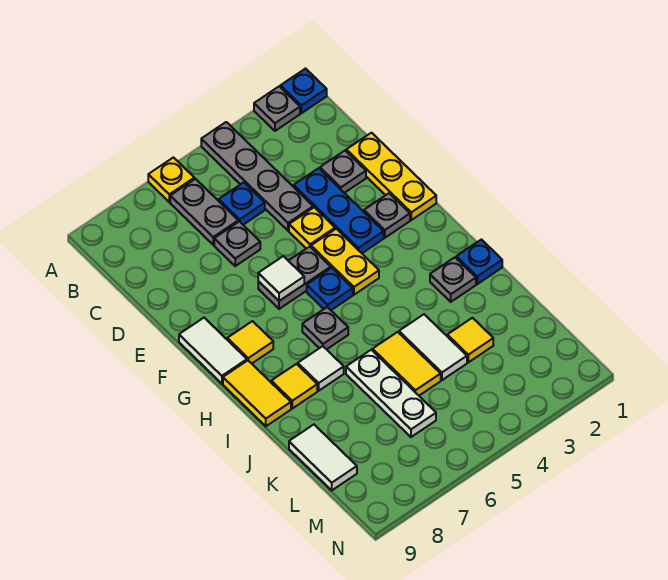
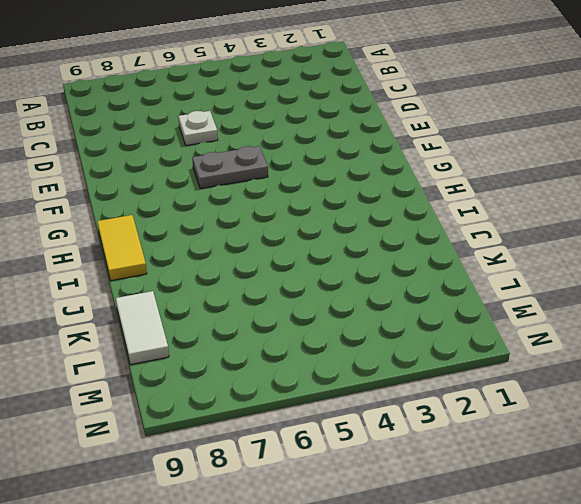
white plate D6 level 1 -> grey plate D6 level 1
none -> blue plate A1 level 1
none -> grey plate A2 level 1
none -> grey plate A4:D4 level 1

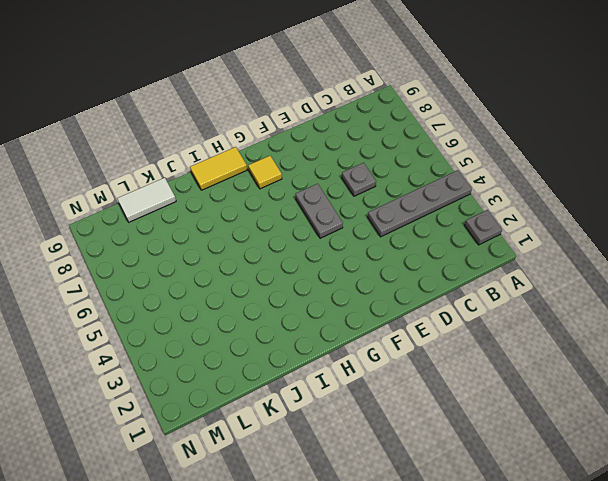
none -> blue plate A1 level 1
none -> yellow plate A6 level 1
none -> grey plate B6:C6 level 1

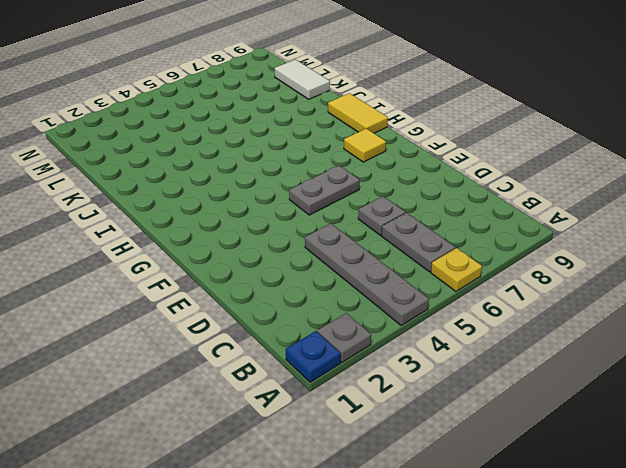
none -> blue plate C5 level 1
none -> yellow plate D1:F1 level 1
none -> grey plate D2 level 1

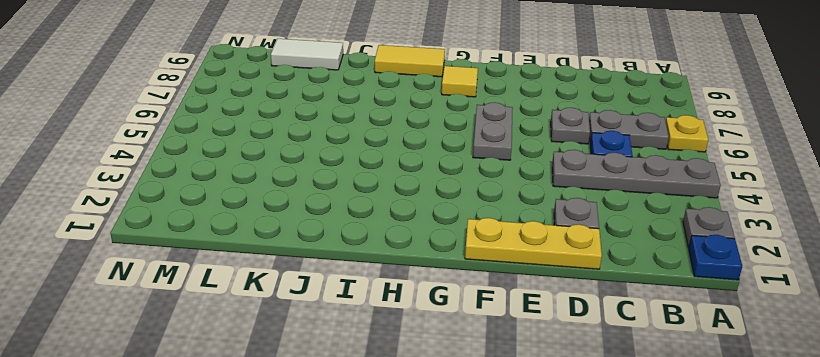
none -> blue plate D3:F3 level 1
none -> yellow plate E4 level 1
none -> grey plate F2 level 1

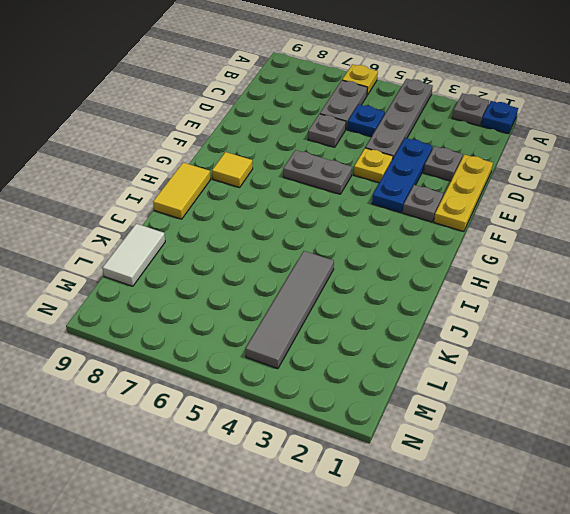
grey tile J4:M4 level 1 -> white tile J4:K4 level 1
none -> yellow plate F4:G4 level 1
none -> white tile F9:G9 level 1
none -> blue plate G5 level 1

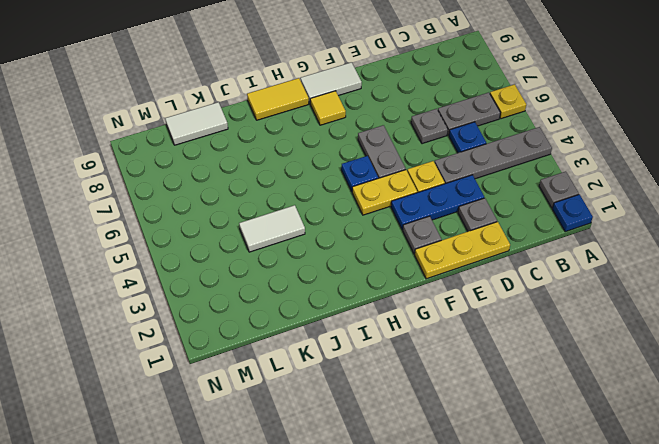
none -> grey plate H6 level 1
none -> blue plate I1 level 1
none -> grey plate I2 level 1

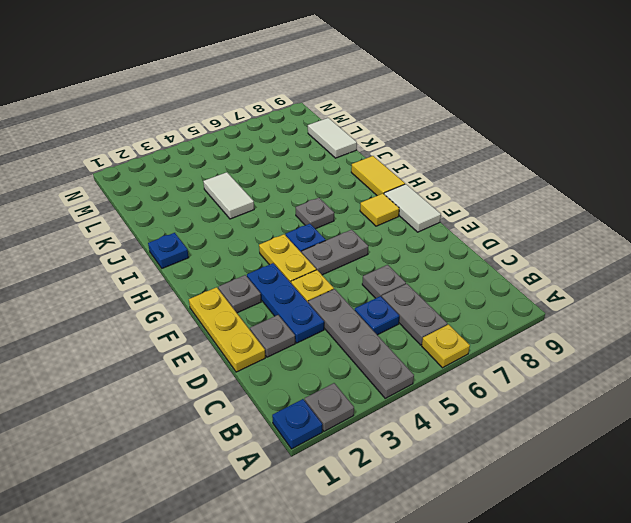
none -> grey plate I2 level 1
none -> white tile I7 level 1
none -> yellow tile I8 level 1

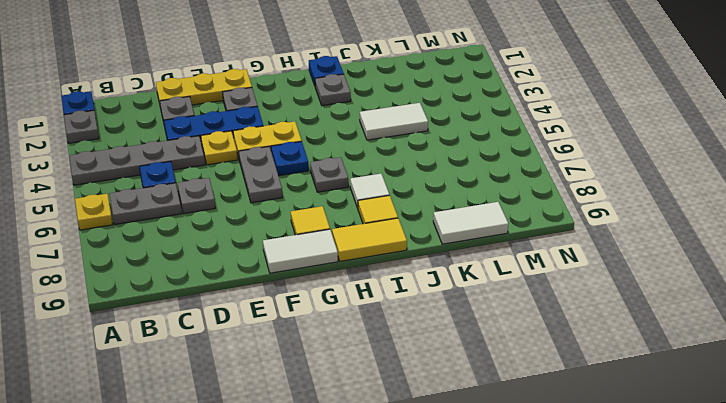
none -> yellow tile J5:K5 level 1
none -> white plate J6:L6 level 1
none -> yellow tile K3 level 1

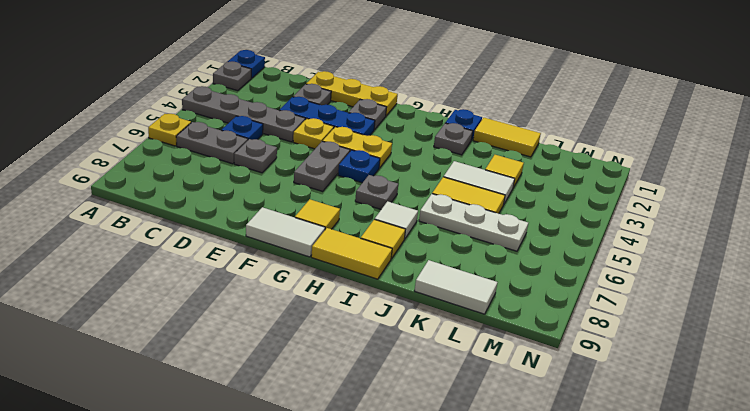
yellow tile J1:K1 level 1 -> none
none -> white tile F6 level 2

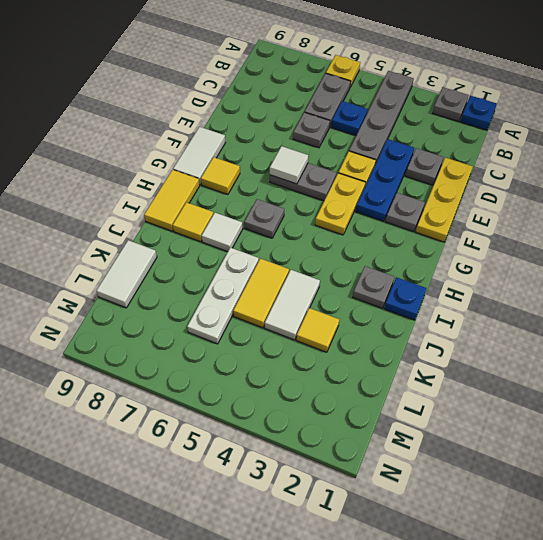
none -> blue plate G5 level 1

